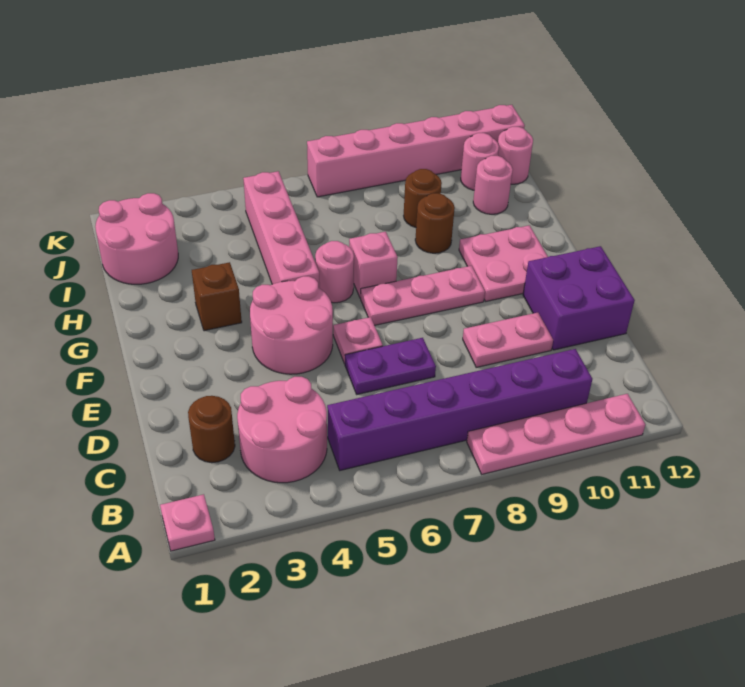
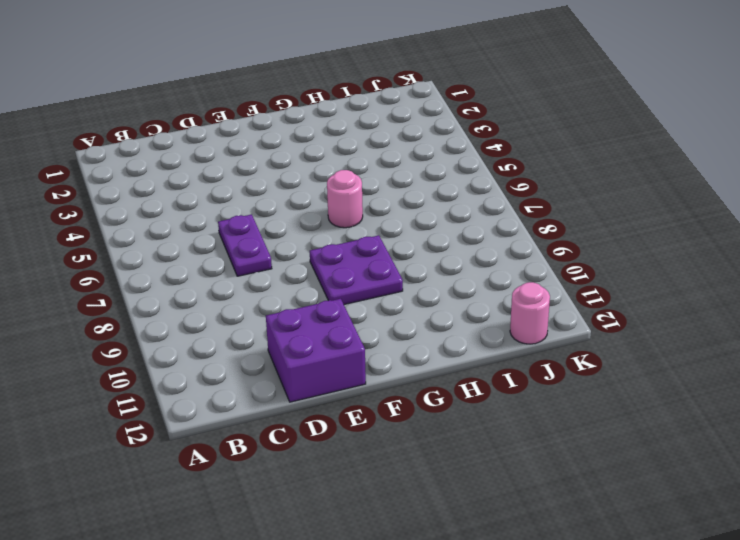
purple plate F8:G9 level 1 -> pink plate F7:F9 level 1
none -> pink plate A1 level 1
none -> pink plate A8:A11 level 1
none -> pink round brick B3:C4 level 1

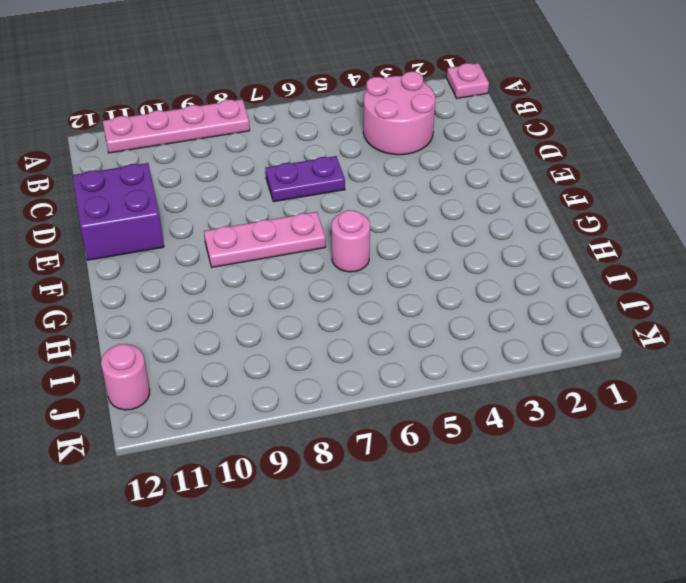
none -> purple brick B5:B10 level 1
none -> brown round brick C2 level 1
none -> pink plate D9:D10 level 1

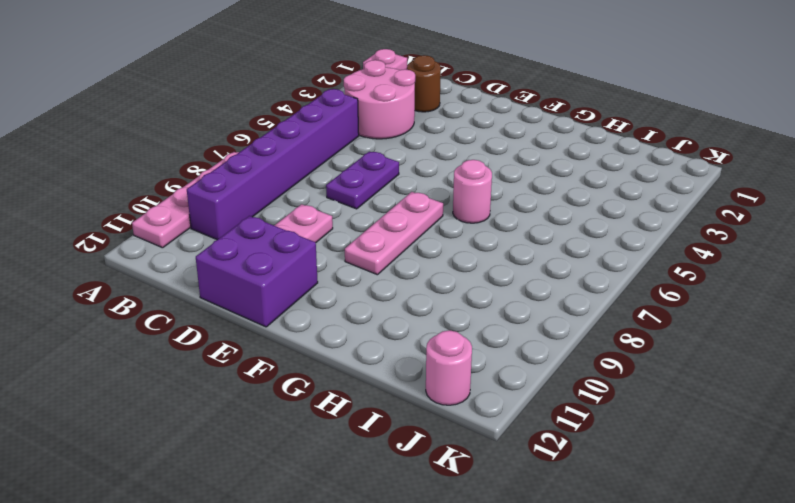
none -> pink round brick E4:F5 level 1
none -> pink plate E6 level 1
none -> pink plate F10:G11 level 1

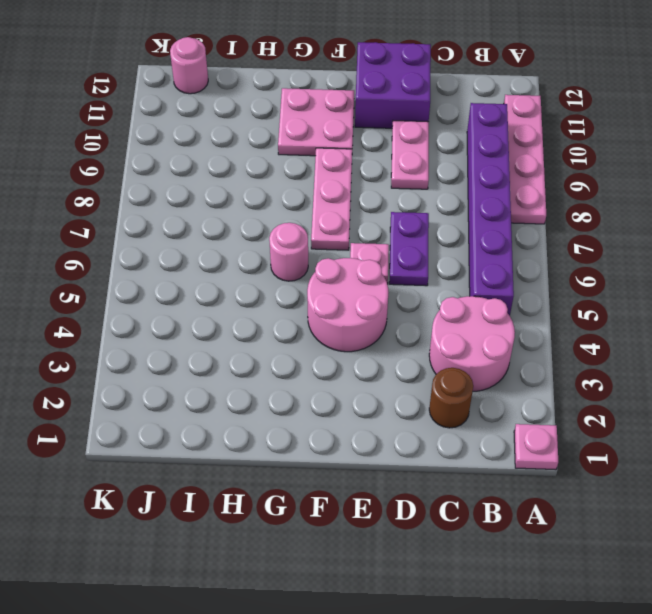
none -> brown brick G3 level 1
none -> pink brick G5:J5 level 1
none -> pink brick G7 level 1

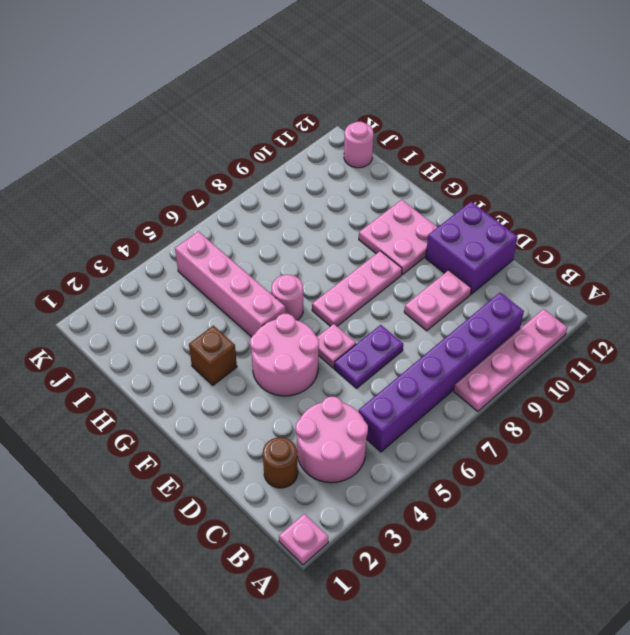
none -> pink brick G7 level 1
none -> brown round brick H9 level 1
none -> pink round brick I1:J2 level 1

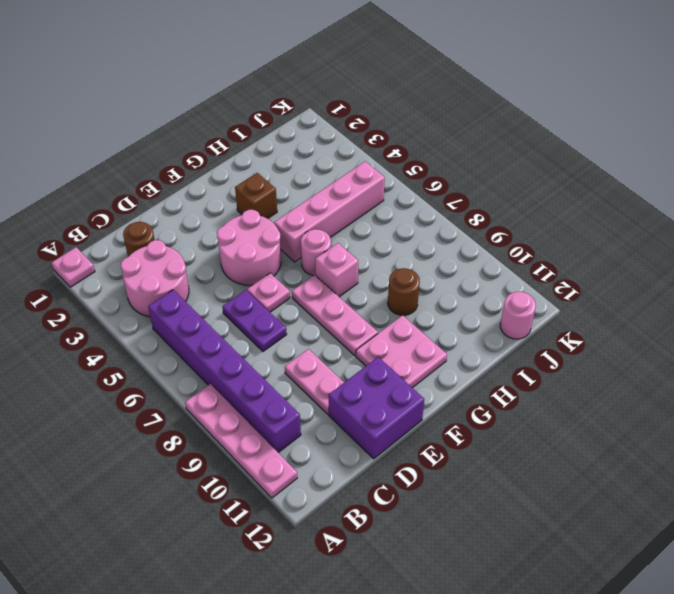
none -> pink round brick I1:J2 level 1
none -> brown round brick I9 level 1
none -> pink round brick I11 level 1

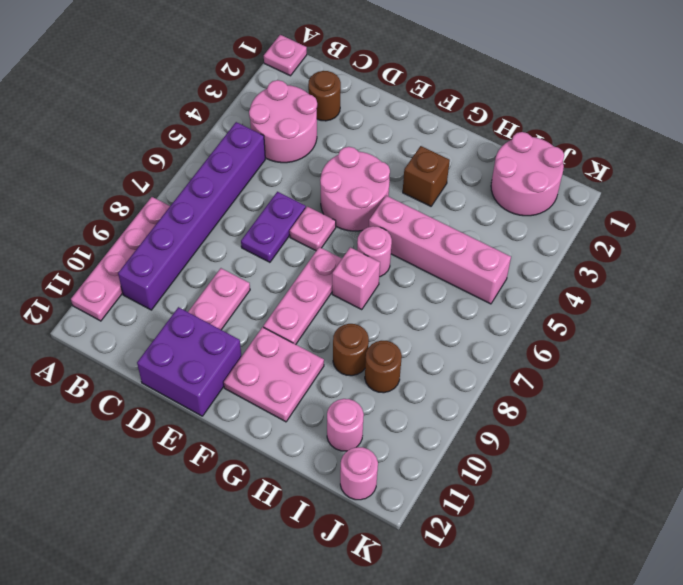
none -> pink round brick J11 level 1
none -> pink brick K7:K12 level 1

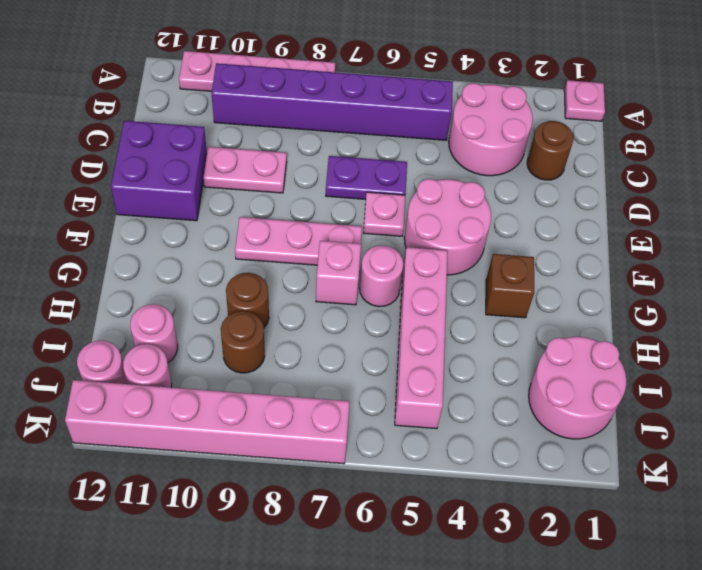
none -> pink plate F10:G11 level 1

